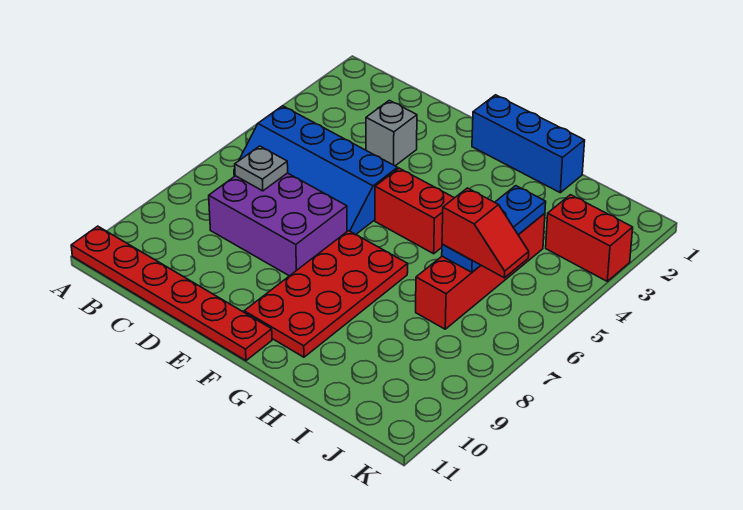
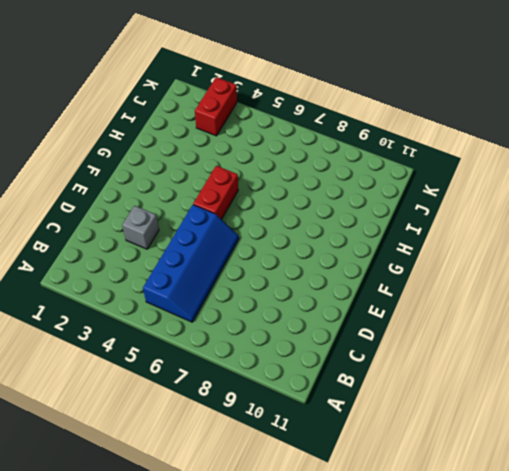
none -> red plate A11:F11 level 1
none -> purple brick C7:E8 level 1
none -> blue brick F1:H1 level 1

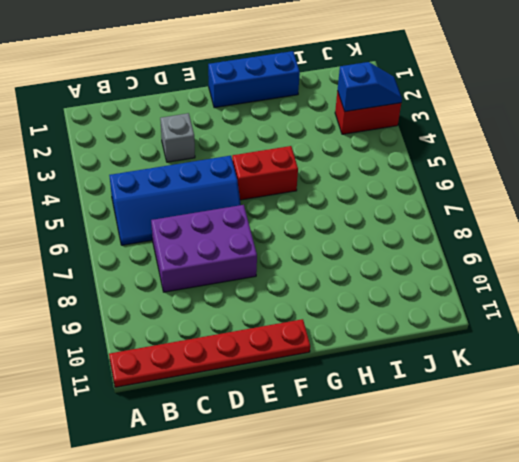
blue slope J3:K3 level 2 top J -> none
none -> red plate F7:G10 level 1
none -> red brick I4:I7 level 1
none -> grey plate C7 level 2

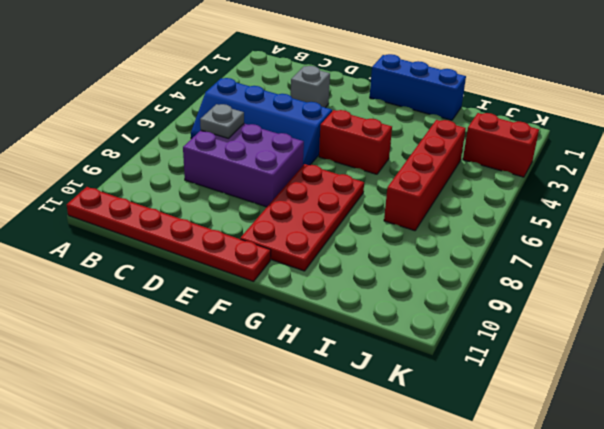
none -> blue plate I4:I6 level 2
none -> red slope I6:J6 level 3 top I

